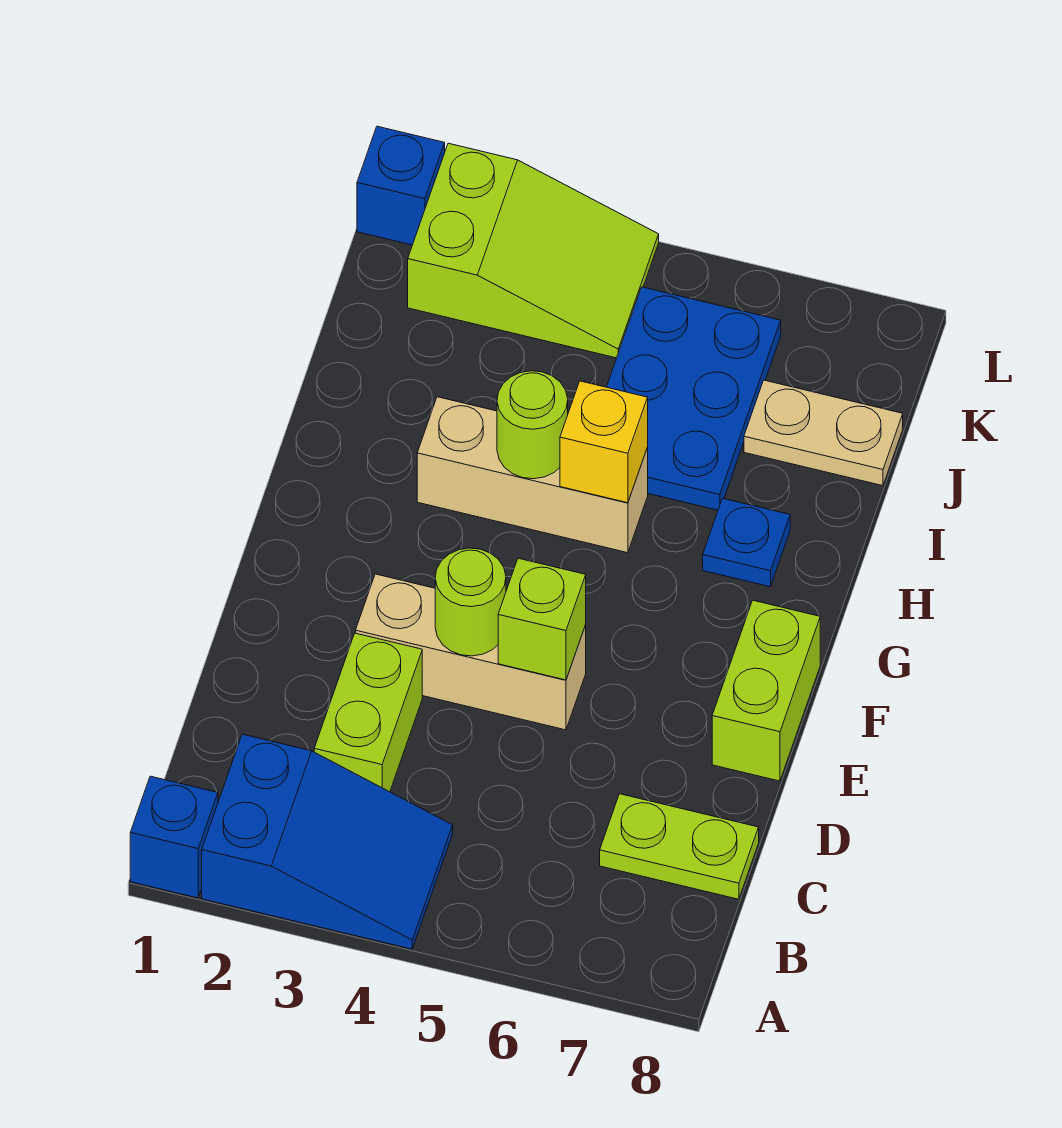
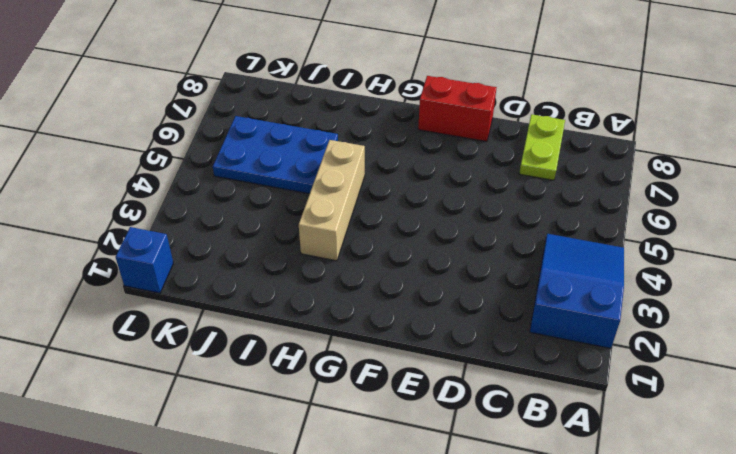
red brick E8:F8 level 1 -> lime brick E8:F8 level 1
none -> blue brick A1 level 1
none -> lime brick C3:D3 level 1
none -> tan brick E3:E5 level 1

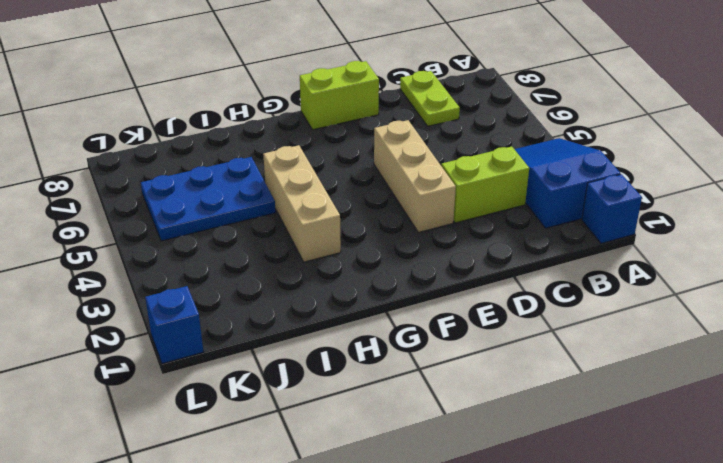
none -> blue plate H7 level 1
none -> tan plate J7:J8 level 1
none -> lime slope K2:L4 level 1 top 2

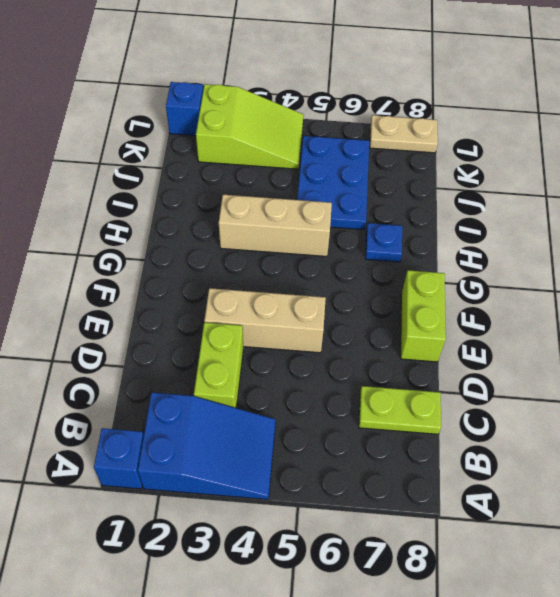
tan plate L7:L8 level 1 -> tan plate J7:J8 level 1
none -> lime round brick E4 level 2
none -> lime brick E5 level 2
none -> lime round brick H4 level 2

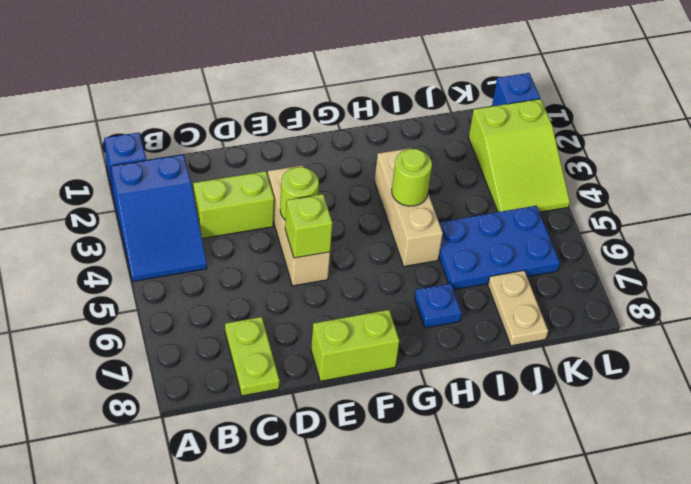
none -> yellow brick H5 level 2

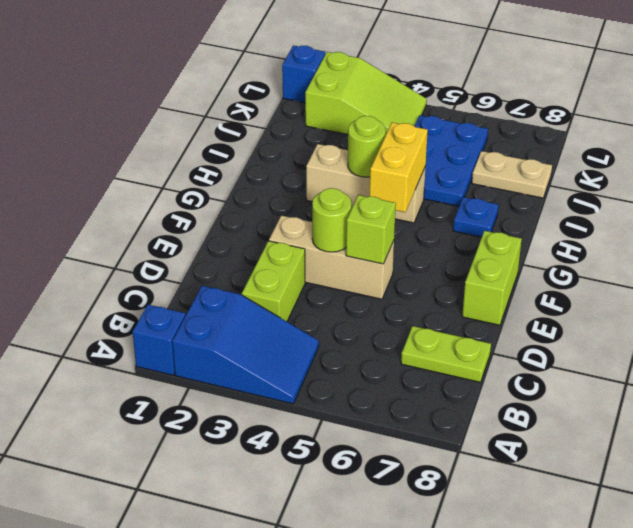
yellow brick G5:H5 level 2 -> yellow brick H5 level 2

